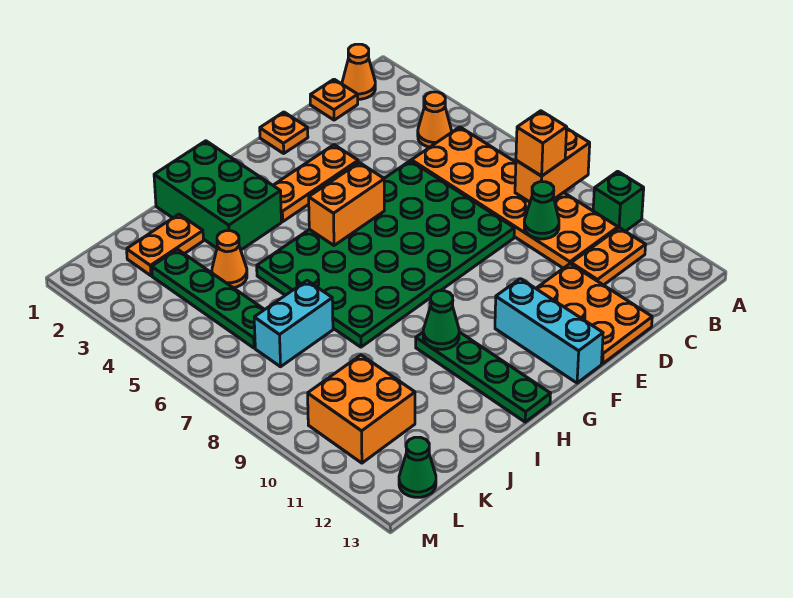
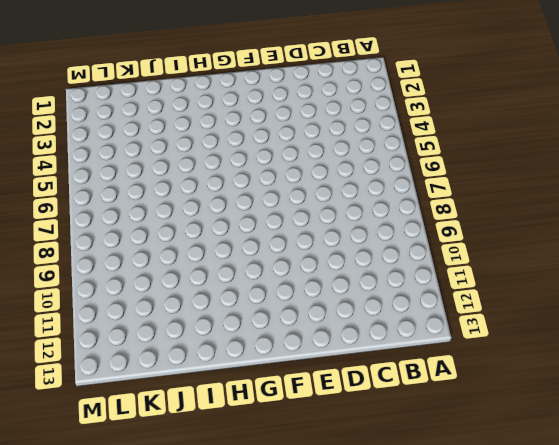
none -> green brick A10 level 1
none -> orange cone B1 level 1
none -> orange cone B4 level 1

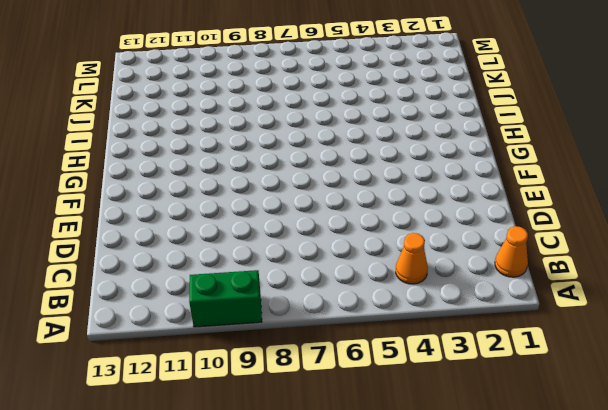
green brick A9:A10 level 1 -> green brick A10 level 1
none -> orange plate B5:C10 level 1
none -> orange plate B11:C11 level 1
none -> orange plate C1 level 1

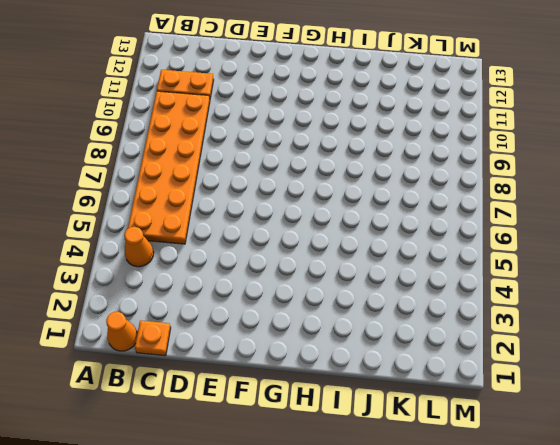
none -> green brick A10 level 1
none -> green plate D5:I8 level 1
none -> orange plate D11:E13 level 1

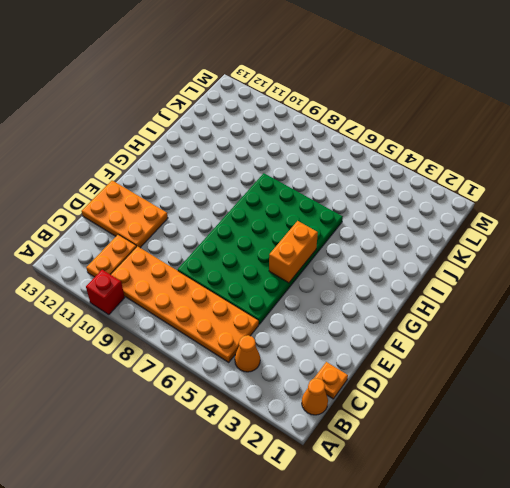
red brick A10 level 1 -> green brick A10 level 1
none -> orange plate E1 level 1
none -> orange plate E3:G3 level 1
none -> cyan brick F11:F13 level 1

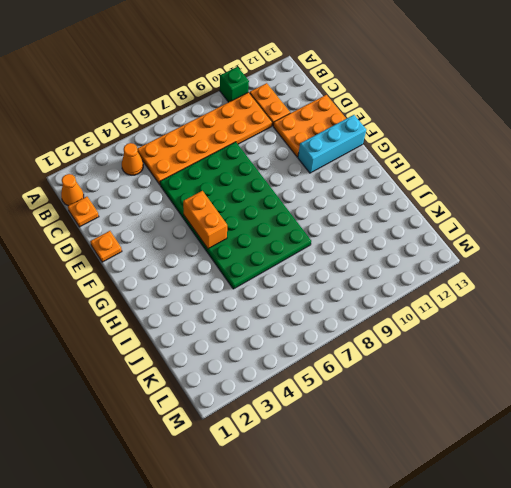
none -> orange plate E3:G3 level 1
none -> green brick H1:I3 level 1
none -> green plate H10:H13 level 1

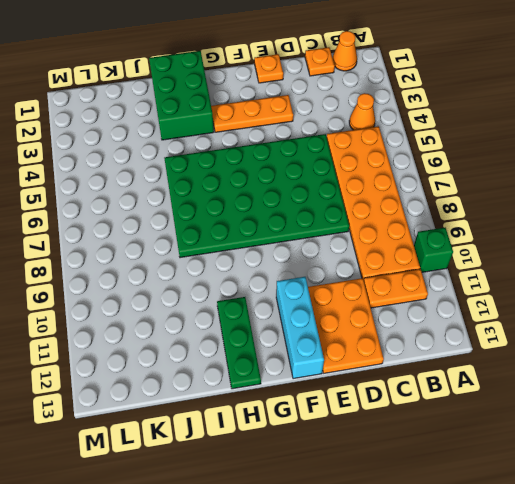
green plate H11:H13 level 1 -> green plate H10:H13 level 1
none -> orange plate J2:K2 level 1
none -> orange cone J4 level 1
none -> cyan brick J7:K7 level 1

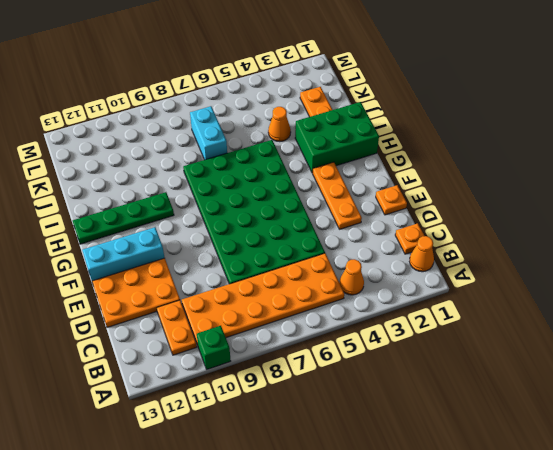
none -> green plate K3:K6 level 1
none -> orange brick K10:L11 level 1
none -> green cone L13 level 1

